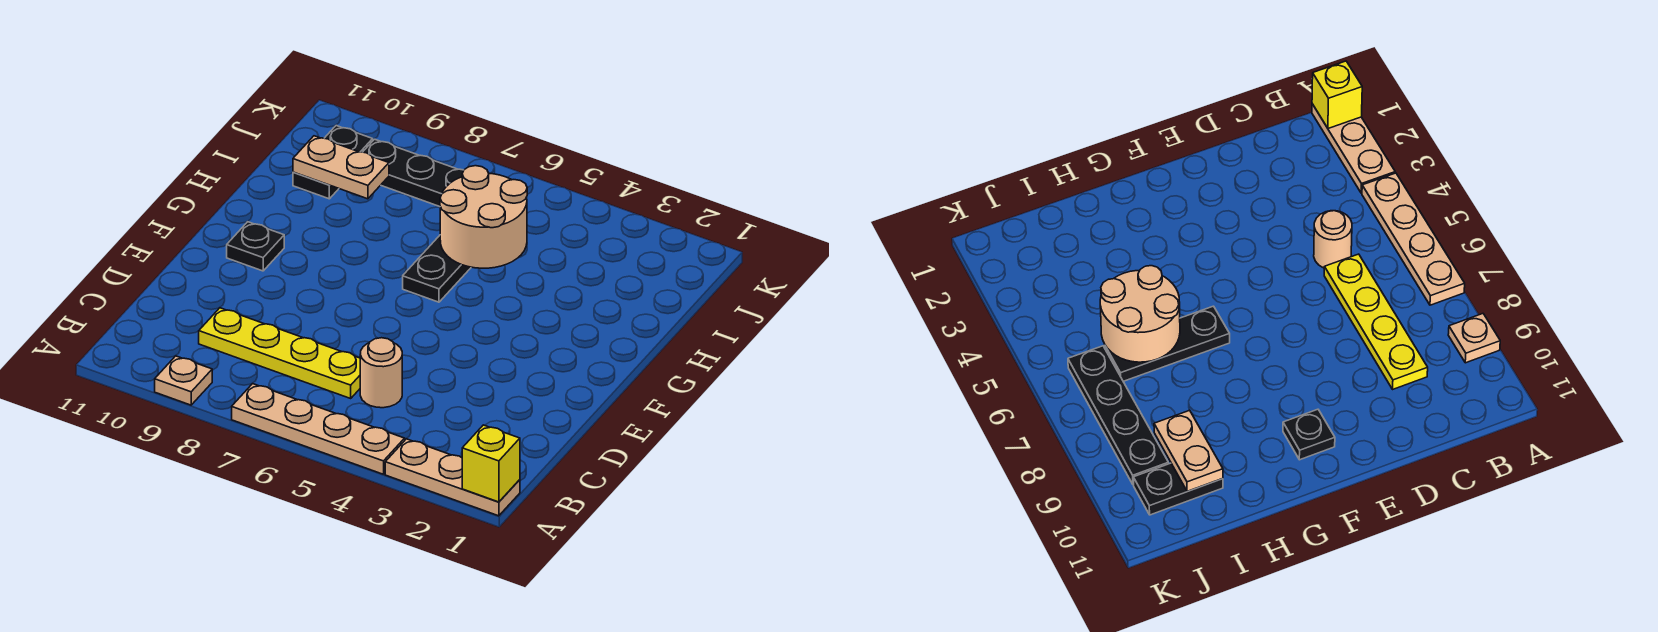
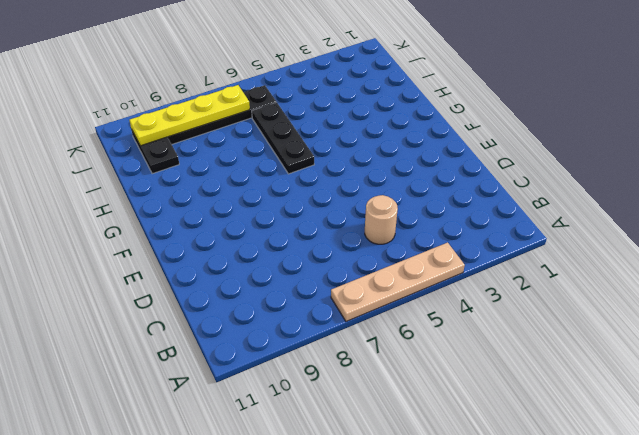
yellow plate J7:J10 level 2 -> yellow plate C6:C9 level 1
none -> tan plate A1:A3 level 1
none -> tan plate A9 level 1
none -> black plate F10 level 1

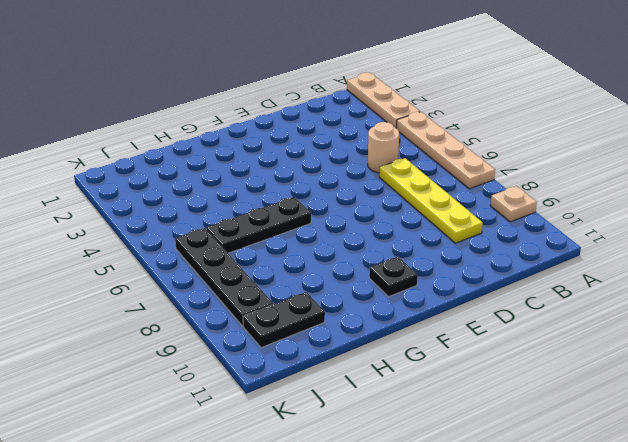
none -> yellow brick A1 level 2
none -> tan round brick H5:I6 level 2
none -> tan plate I9:I10 level 2

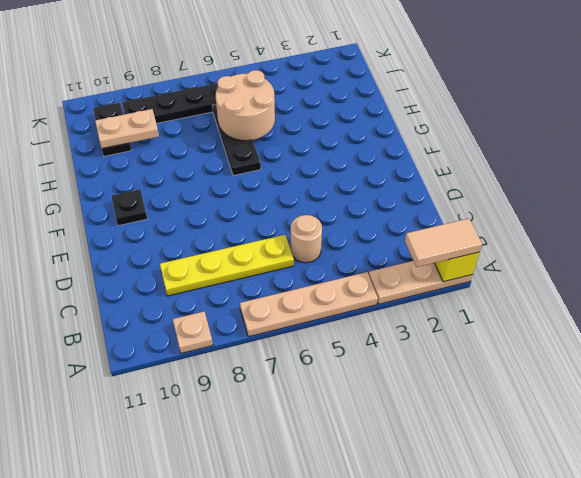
tan tile A1:A2 level 3 -> none

